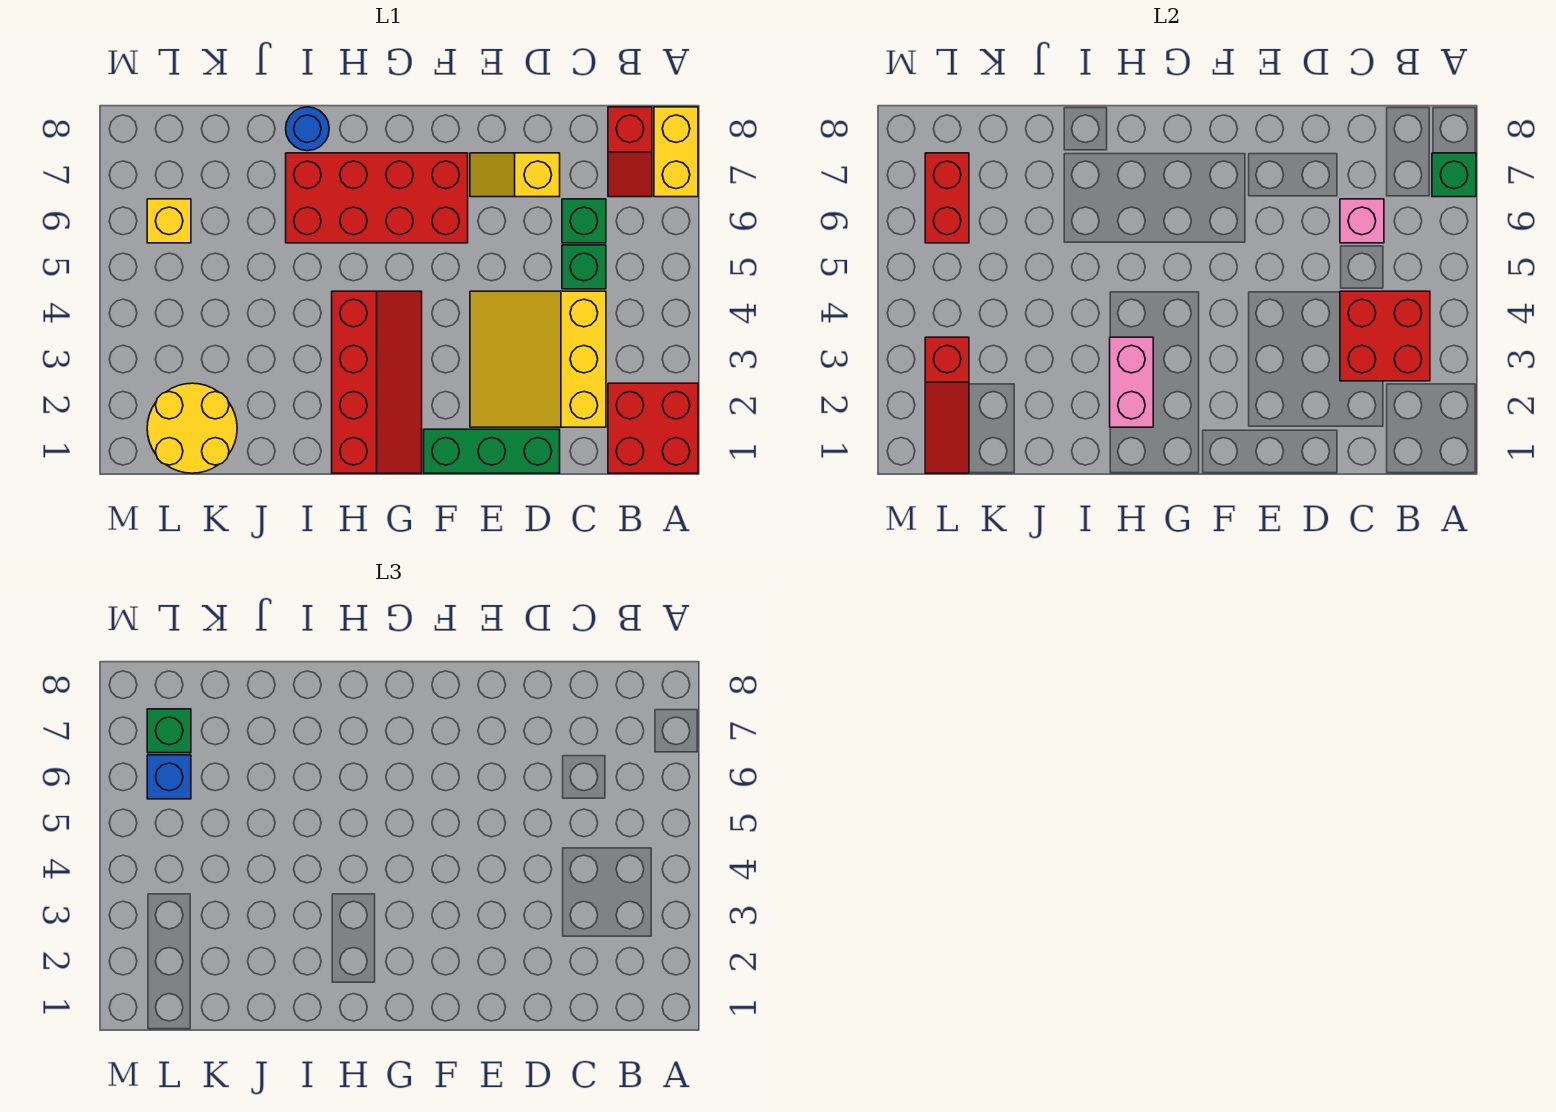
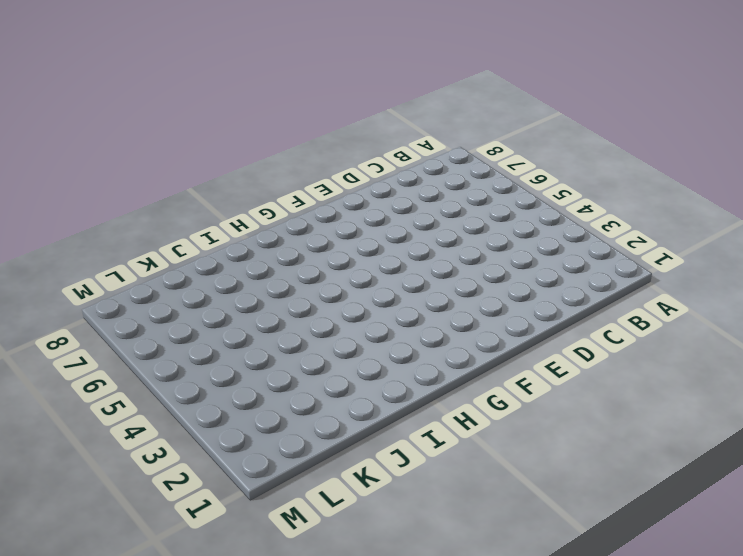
none -> red brick A1:B2 level 1
none -> yellow brick A7:A8 level 1
none -> red slope B7:B8 level 1 top 8

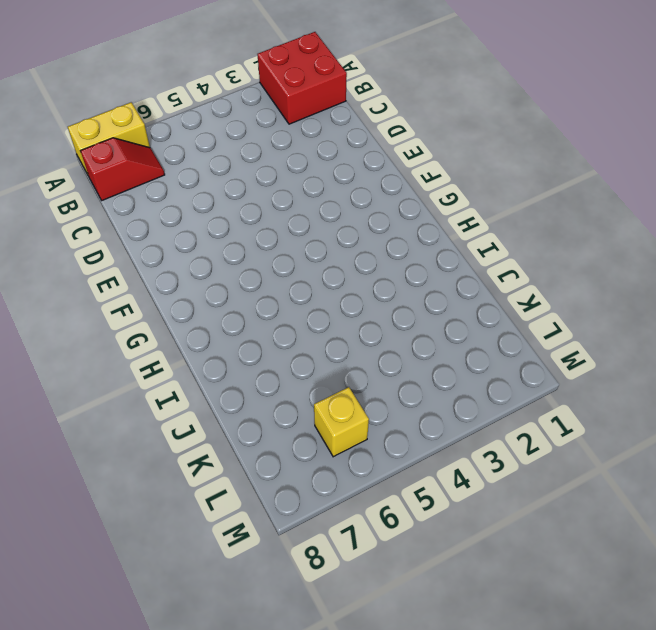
none -> yellow slope C2:E4 level 1 top C
none -> green brick C5 level 1
none -> green brick C6 level 1

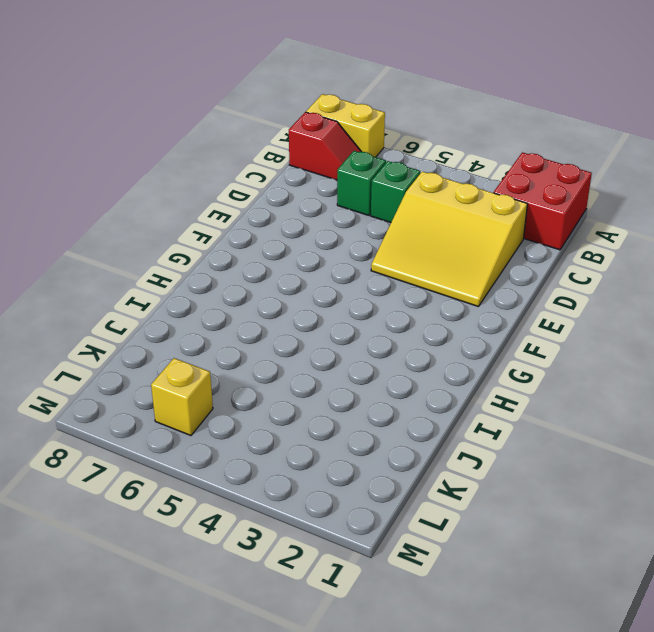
none -> green brick D1:F1 level 1
none -> yellow slope D7:E7 level 1 top D
none -> red brick F6:I7 level 1

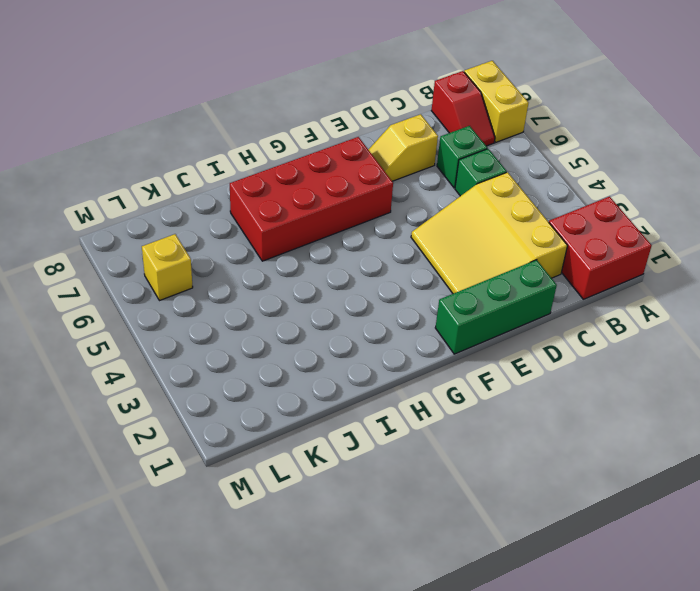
none -> red slope G1:H4 level 1 top H
none -> blue round brick I8 level 1
none -> yellow round brick K1:L2 level 1

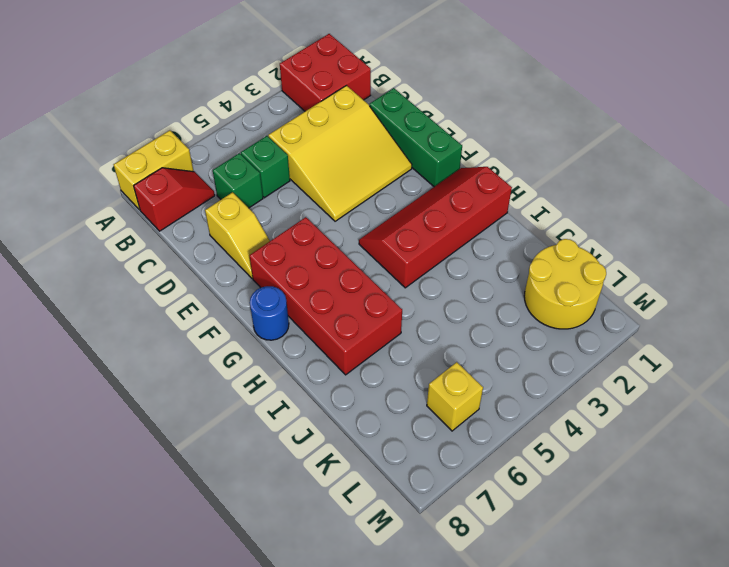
blue round brick G8 level 1 -> blue round brick I8 level 1
none -> green brick A7 level 2
none -> red brick B3:C4 level 2
none -> pink brick C6 level 2

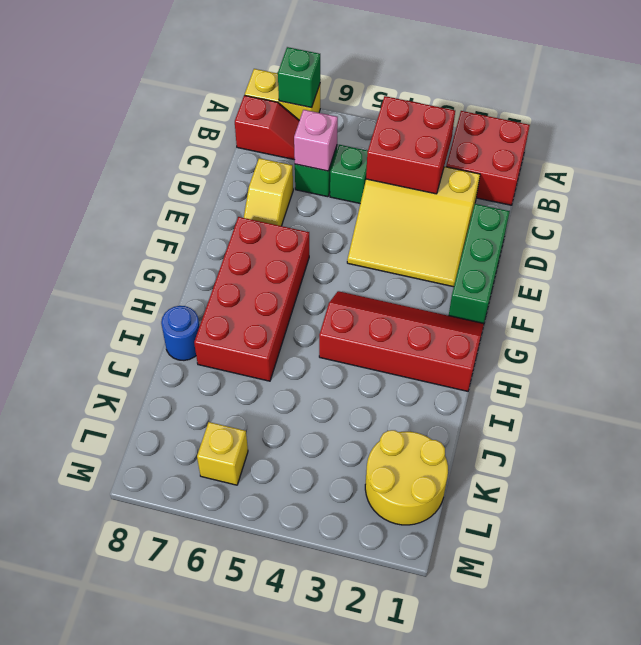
none -> pink brick H2:H3 level 2
none -> red slope L1:L3 level 2 top 3
none -> red brick L6:L7 level 2

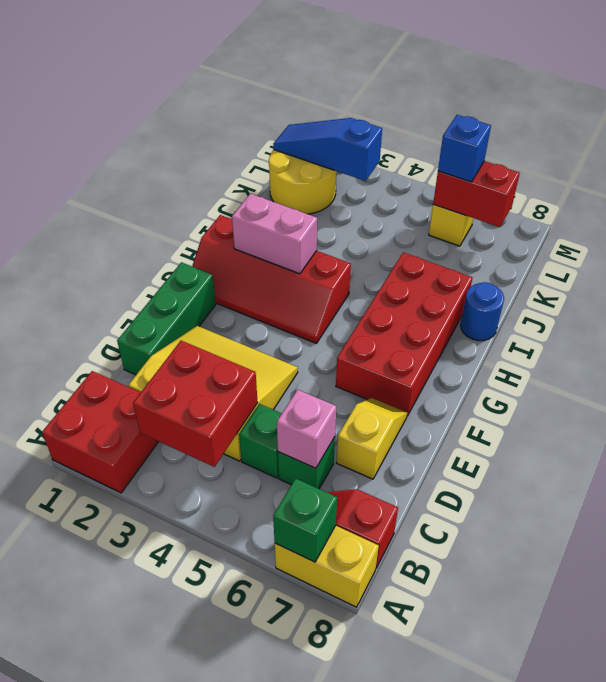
blue slope L1:L3 level 2 top 3 -> red slope L1:L3 level 2 top 3
none -> green brick L7 level 3

